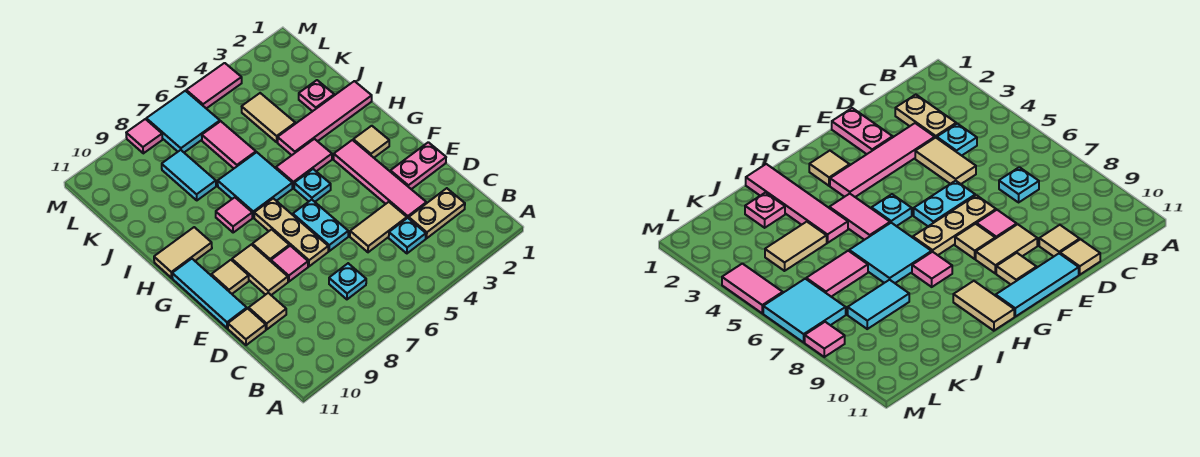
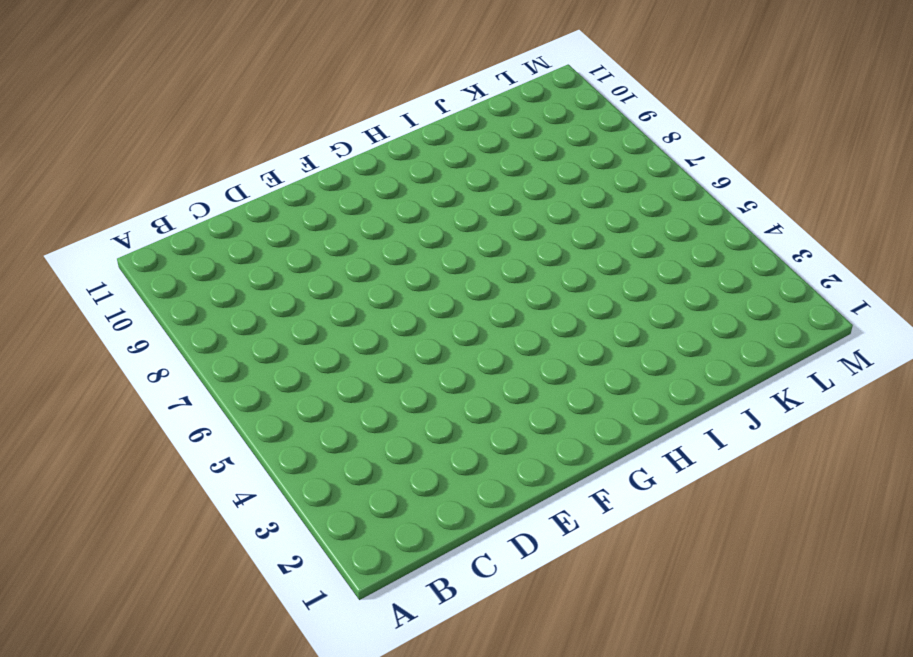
none -> tan plate C2:C3 level 1
none -> cyan plate C4 level 1
none -> cyan plate C7 level 1

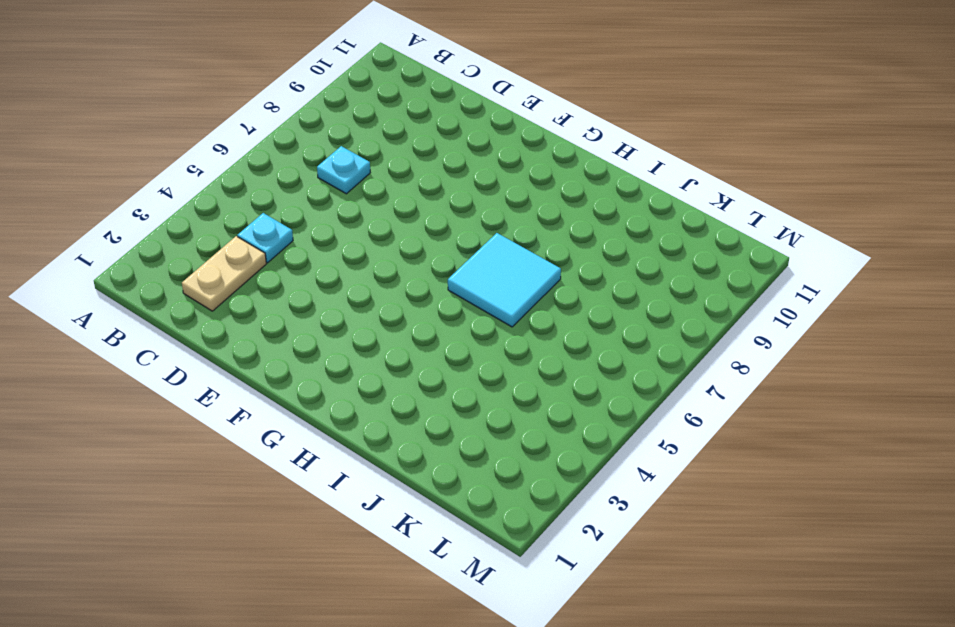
none -> pink tile D3:G3 level 1
none -> tan tile D4:D5 level 1
none -> tan tile D10 level 1

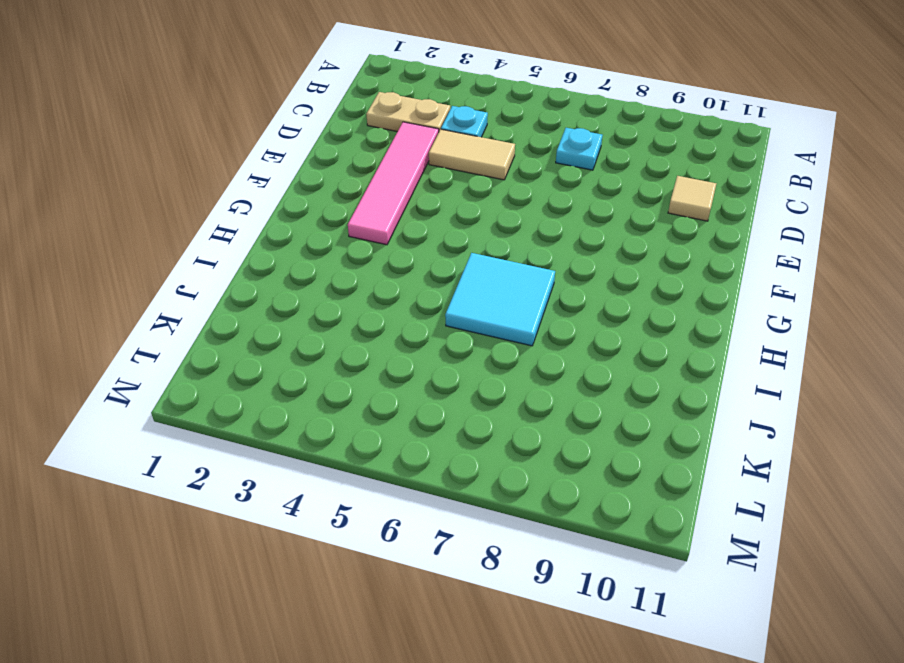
none -> tan tile D11 level 1
none -> pink plate E1:E2 level 1
none -> cyan plate E6:F6 level 1

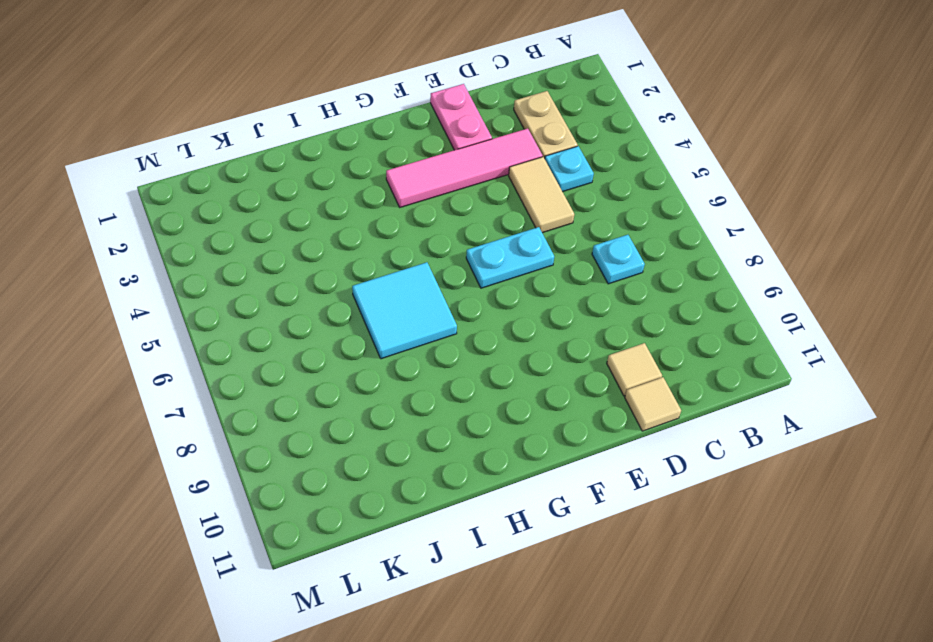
none -> tan plate E7:G7 level 1
none -> pink tile E8 level 1
none -> tan tile E9:F9 level 1

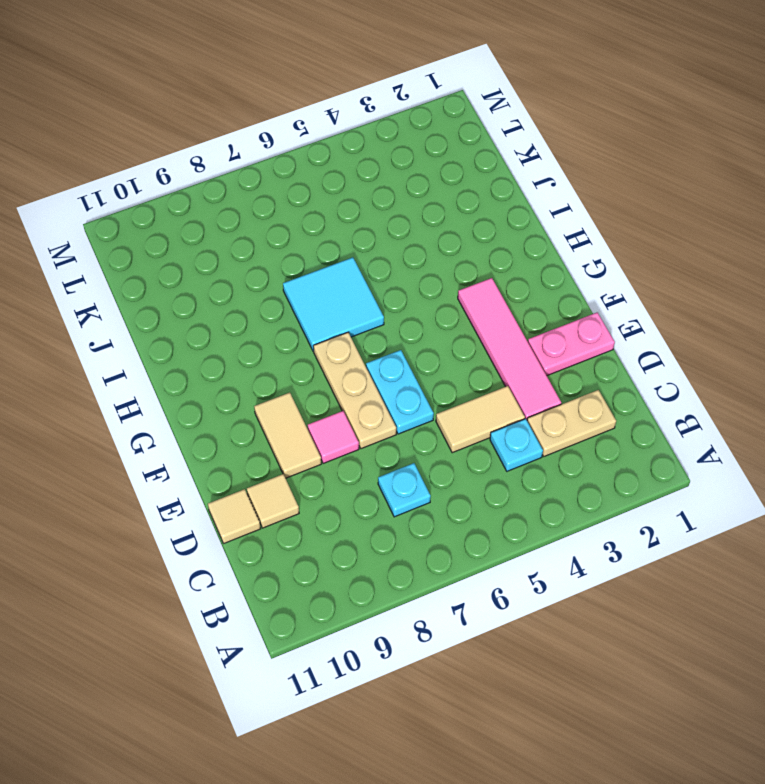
none -> cyan tile E11:G11 level 1
none -> tan tile F8 level 1
none -> tan tile F10 level 1

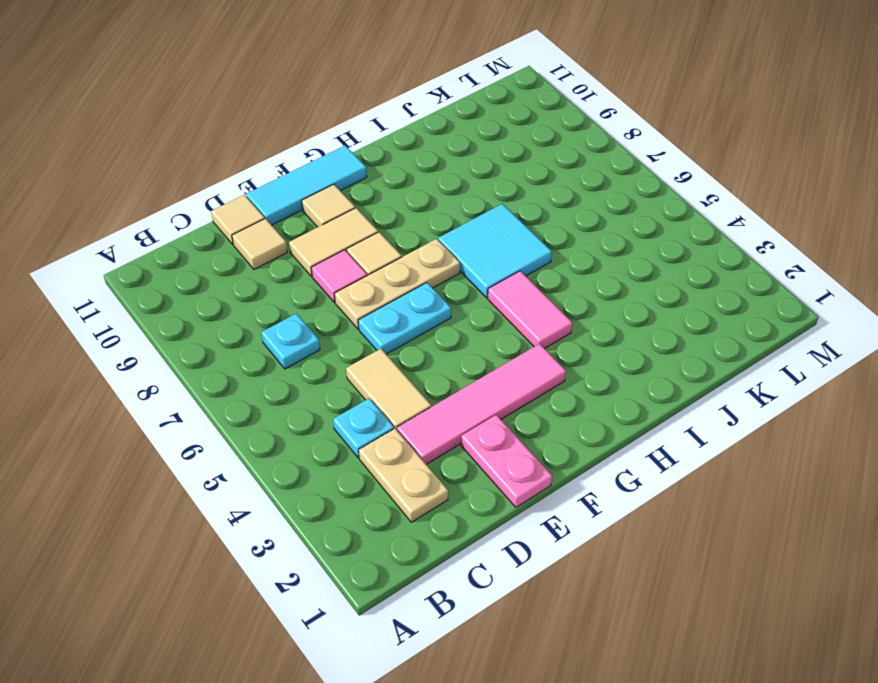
none -> tan tile G2 level 1
none -> cyan plate G5 level 1
none -> pink tile H8 level 1

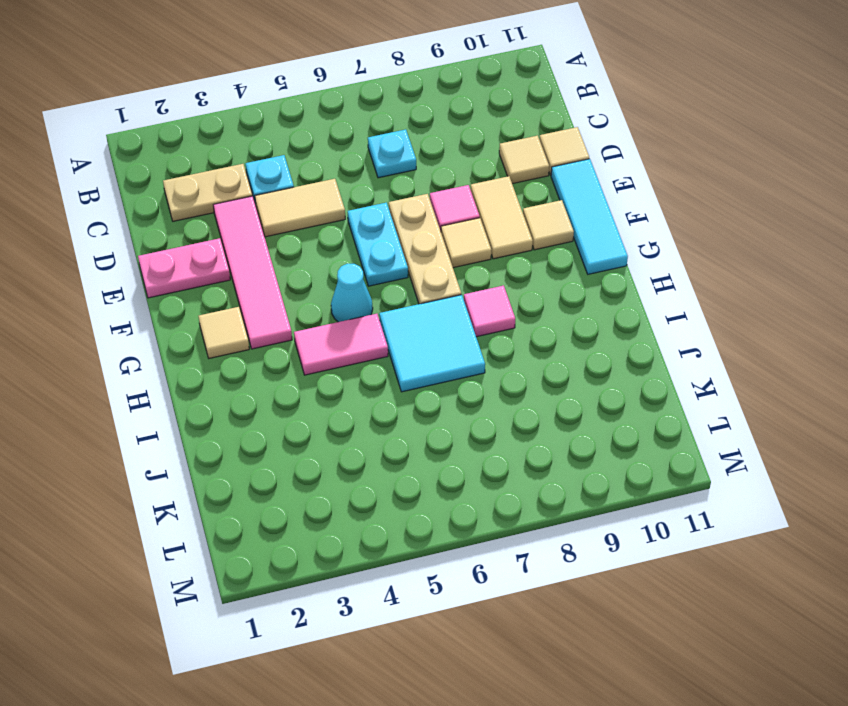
cyan cone G5 level 1 -> cyan plate G5 level 1
none -> tan tile H10:H11 level 1
none -> pink tile I1:I4 level 1
none -> pink plate J2 level 1

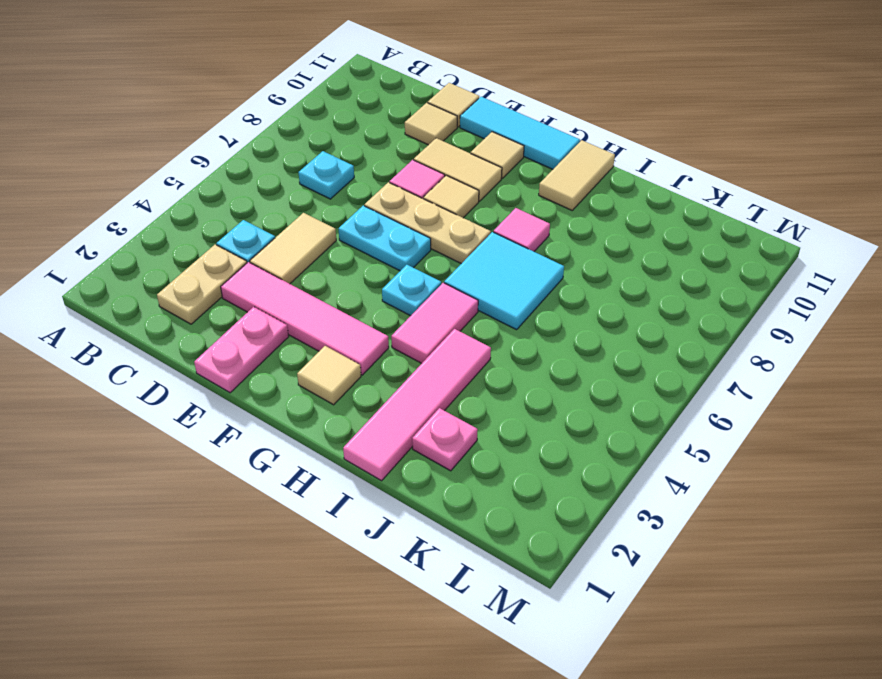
none -> tan tile J4:K4 level 1
none -> pink tile J6:K6 level 1
none -> cyan tile J8:K8 level 1

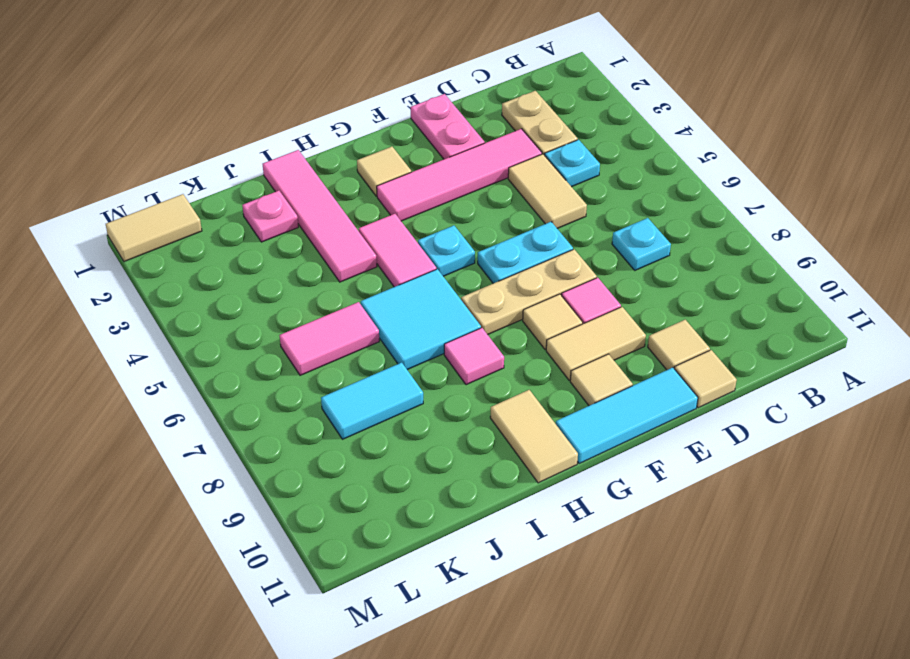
tan tile L1:M1 level 1 -> tan tile J4:K4 level 1
none -> cyan tile L6:M7 level 1
none -> pink tile M4:M5 level 1
none -> pink tile M8 level 1

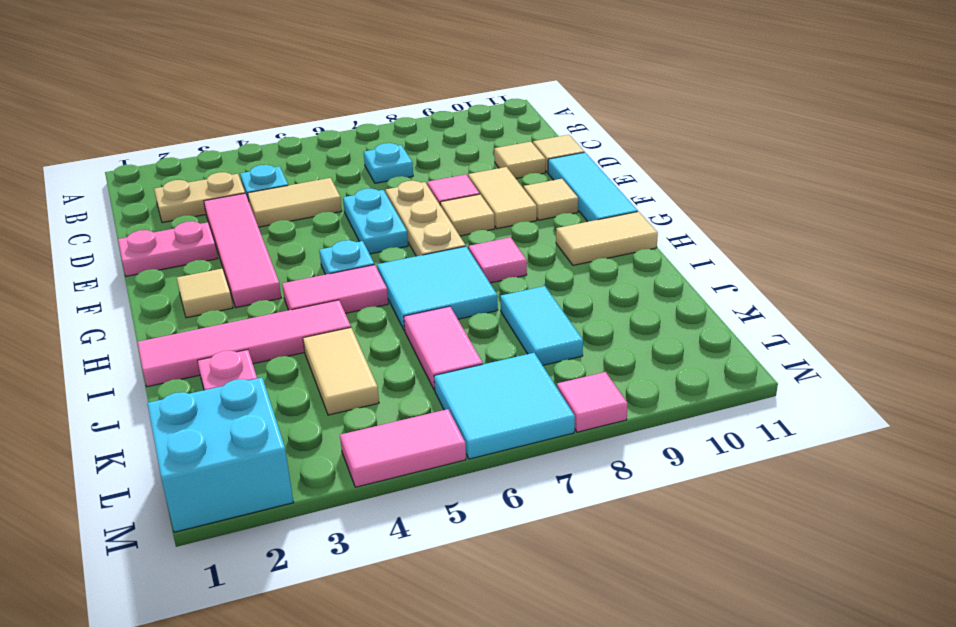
cyan brick L1:M2 level 1 -> none

